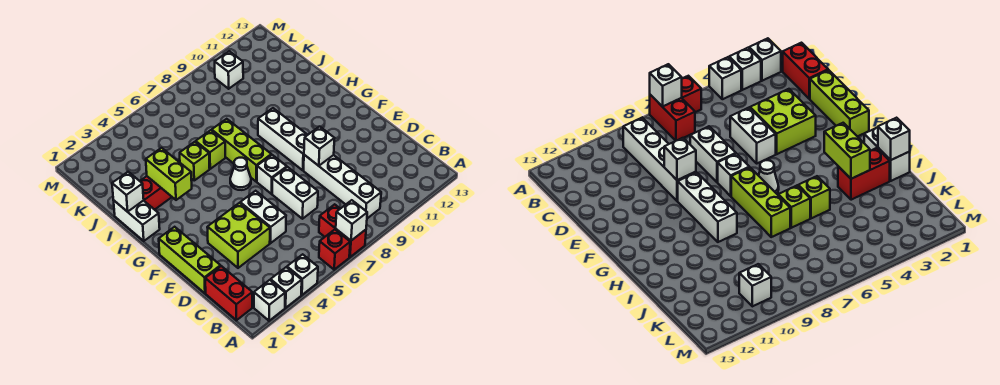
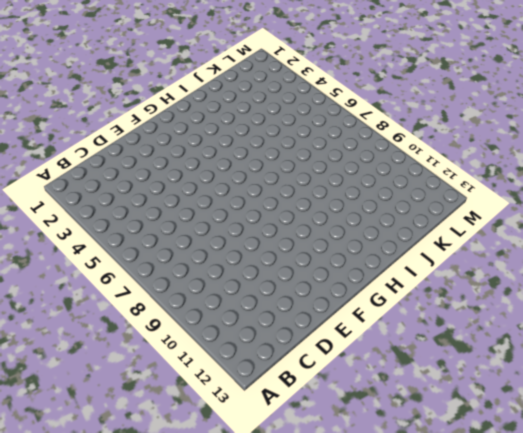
none -> white brick A2 level 1
none -> white brick A3 level 1
none -> white brick A4 level 1

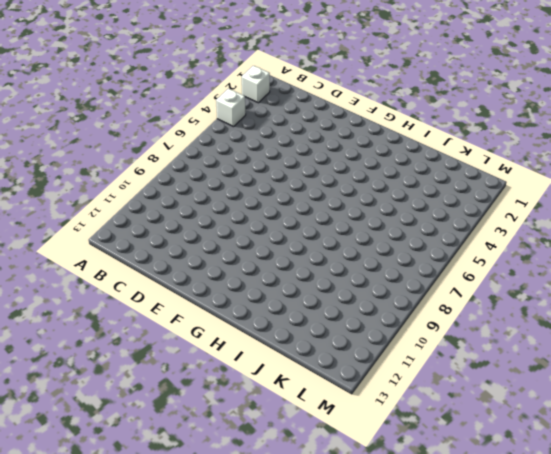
none -> white brick A3 level 1
none -> red brick A6 level 1
none -> red brick A7:B7 level 1

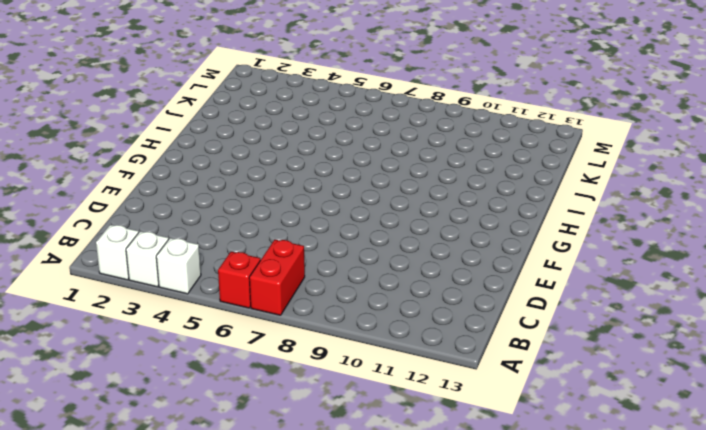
none -> red brick B1:C1 level 1
none -> white brick B9:E9 level 1
none -> lime brick D1:F1 level 1

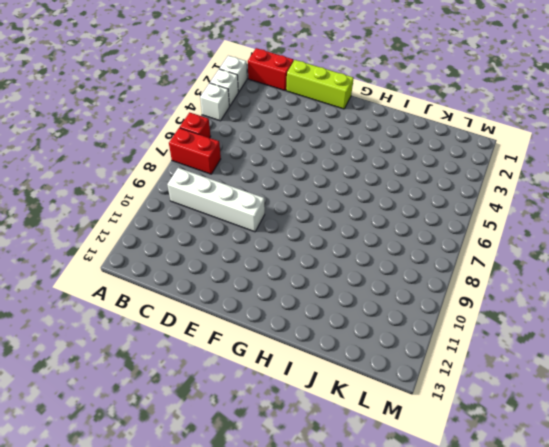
none -> lime brick D3:E4 level 1
none -> white brick D5:E5 level 1
none -> white brick D7:E7 level 1

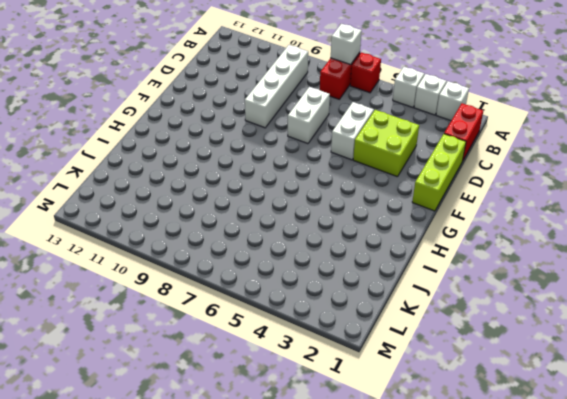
none -> white brick F7 level 1
none -> white brick F9:H9 level 1
none -> white cone G6 level 1

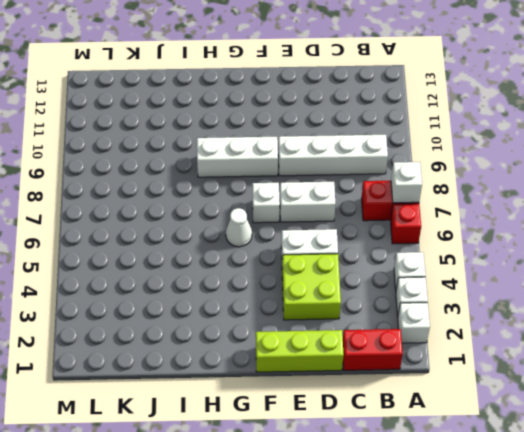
none -> lime brick G7:I7 level 1
none -> white brick H1:I1 level 1
none -> red brick I2:I3 level 1

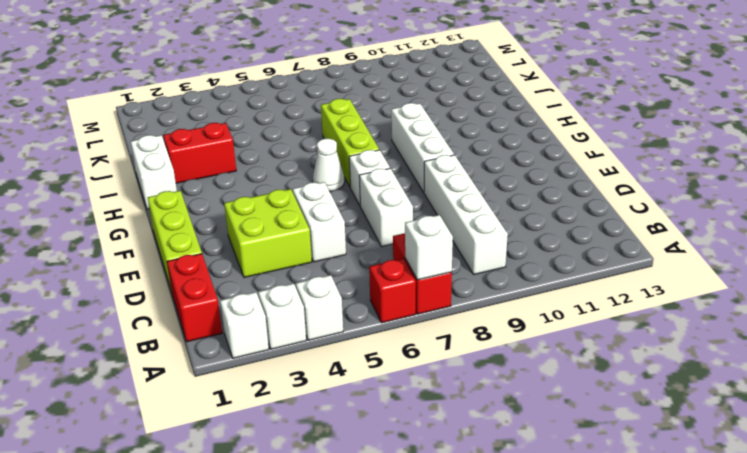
none -> lime brick I5 level 1
none -> lime brick I6 level 1
none -> white brick L10 level 1

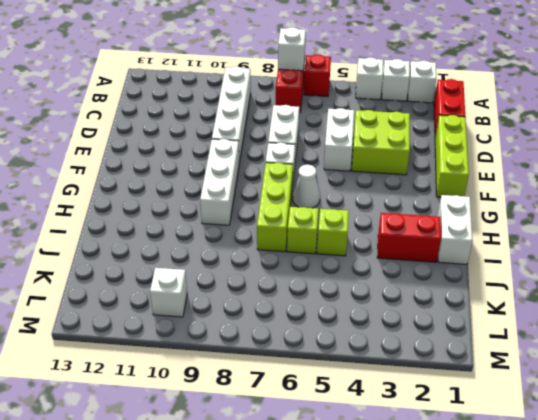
none -> white brick E9 level 2
none -> lime brick H3:I3 level 2
none -> white brick I1 level 2

